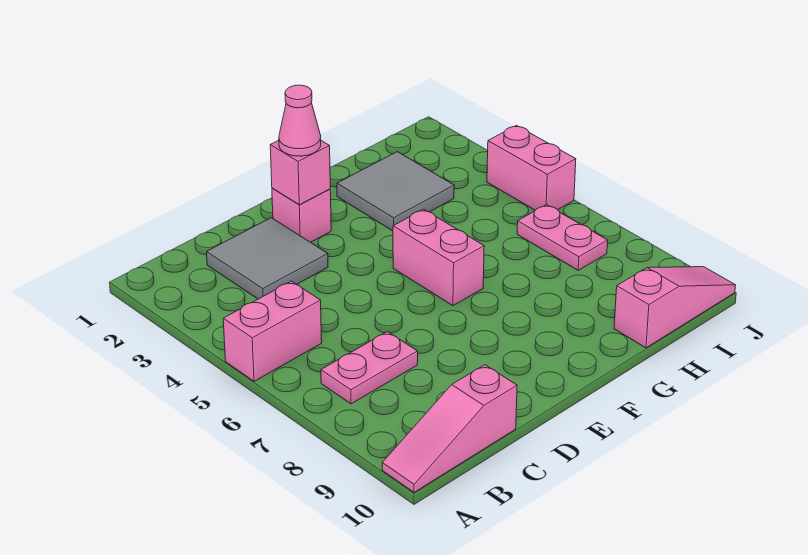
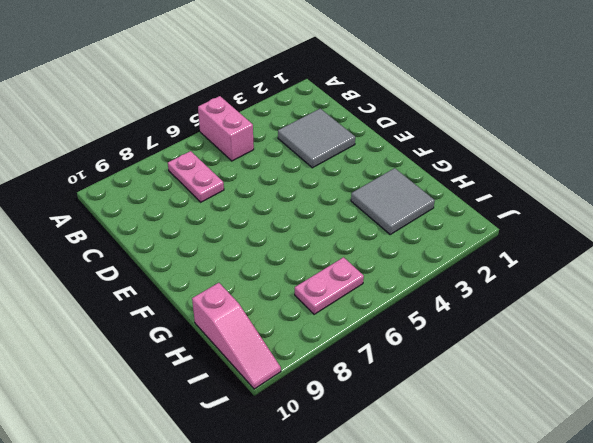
none -> pink slope A10:C10 level 1 top C
none -> pink brick E2 level 1
none -> pink brick F5:F6 level 1

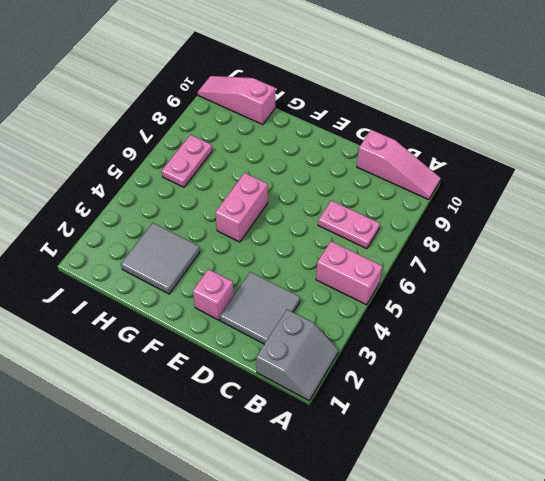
grey slope A1:B2 level 1 top B -> none
none -> pink brick J4:J5 level 1
none -> pink brick E2 level 2
none -> pink cone E2 level 3

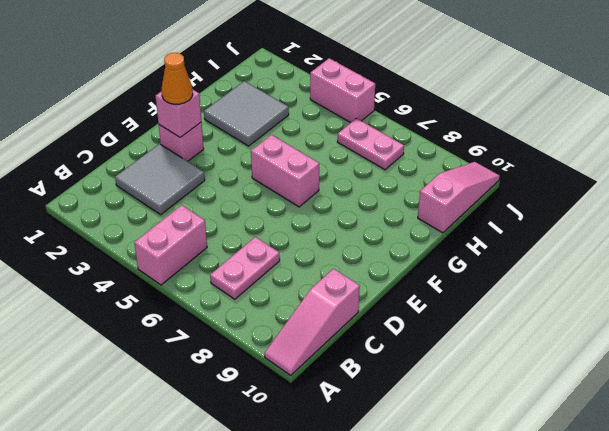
orange cone E2 level 3 -> pink cone E2 level 3

